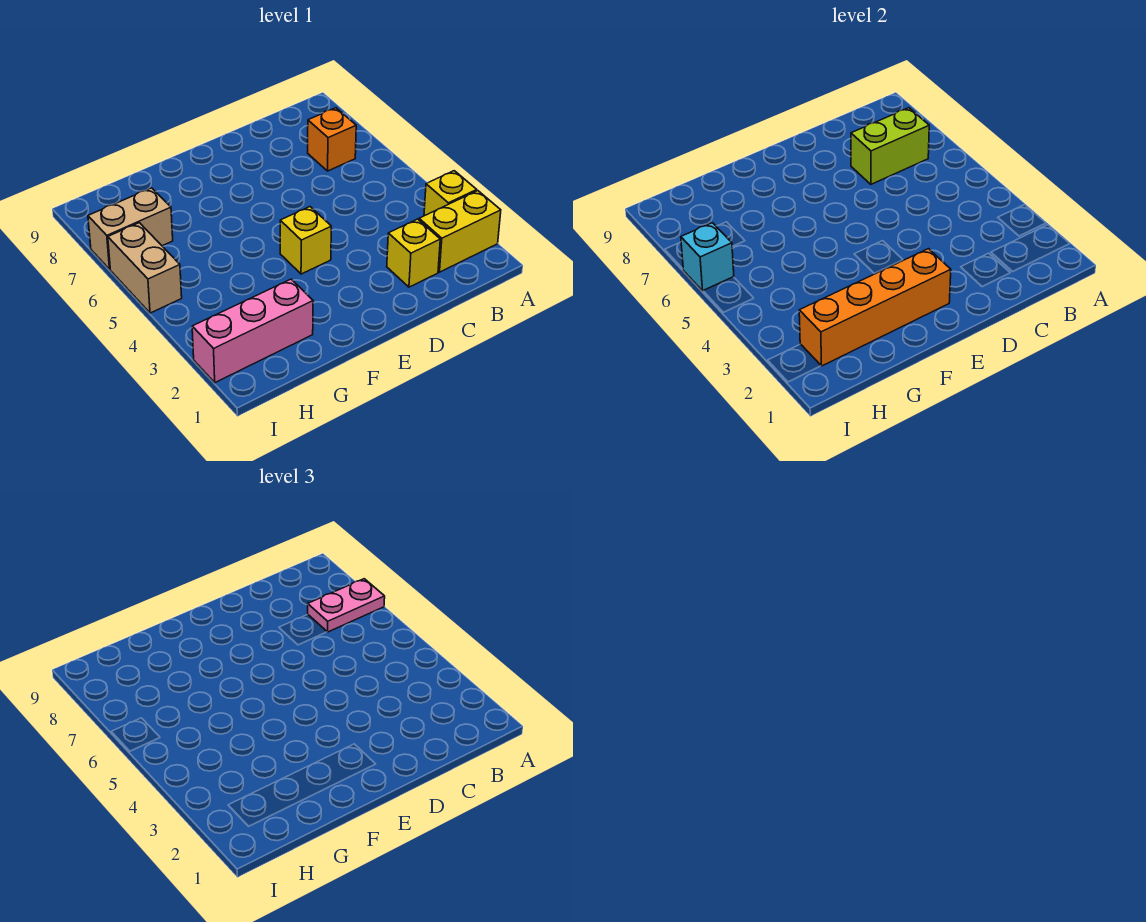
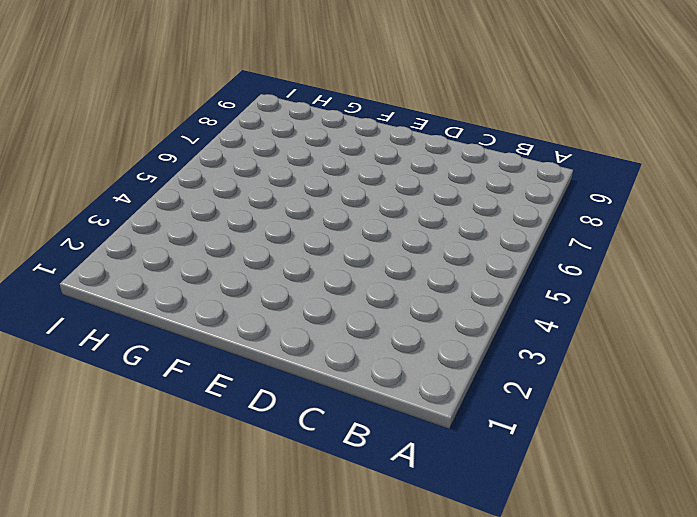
none -> yellow brick A2:B2 level 1
none -> yellow brick A3 level 1
none -> orange brick B7 level 1

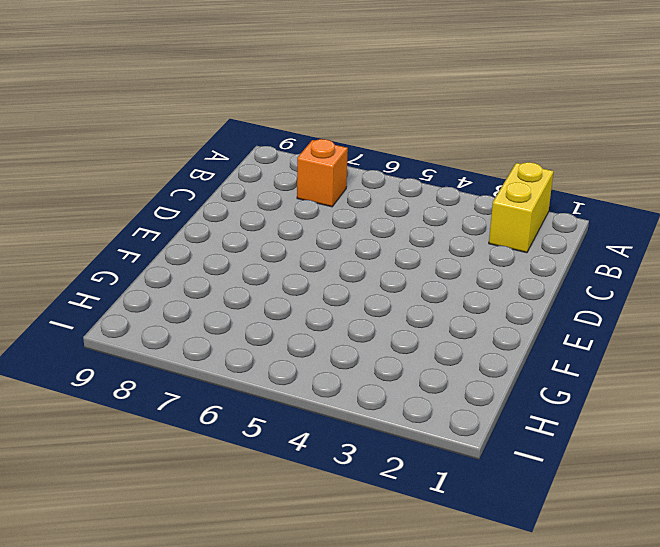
none -> yellow brick A3 level 1
none -> yellow brick C2 level 1
none -> yellow brick E4 level 1

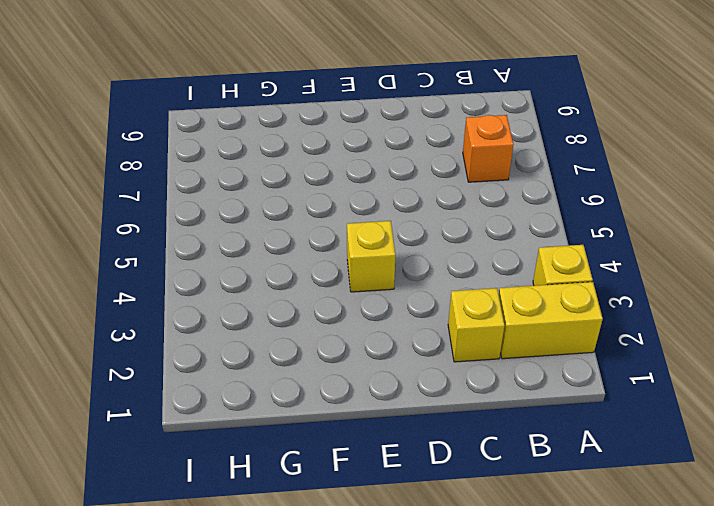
none -> pink brick G2:I2 level 1
none -> tan brick H7:I7 level 1
none -> tan brick I5:I6 level 1

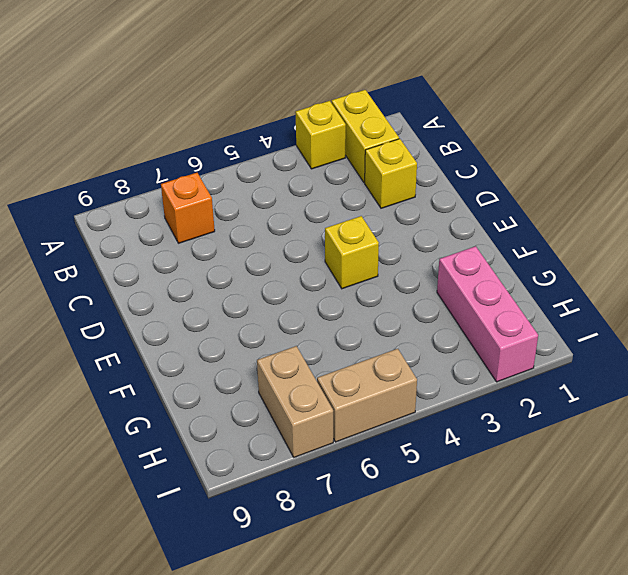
none -> lime brick B7:C7 level 2
none -> orange brick E2:H2 level 2
none -> cyan brick I6 level 2

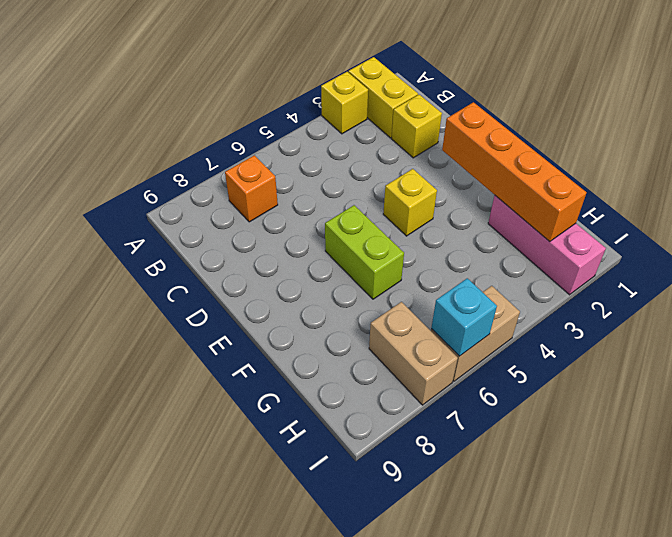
lime brick E6:F6 level 1 -> lime brick B7:C7 level 2
none -> pink plate A7:B7 level 3

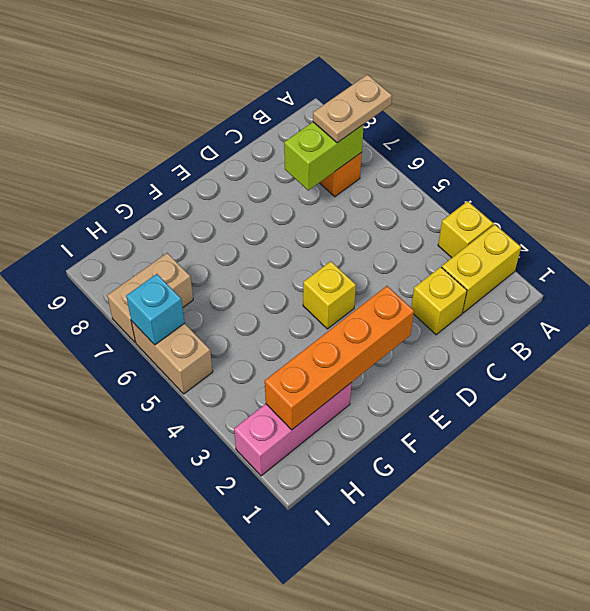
tan plate A7:B7 level 3 -> pink plate A7:B7 level 3

